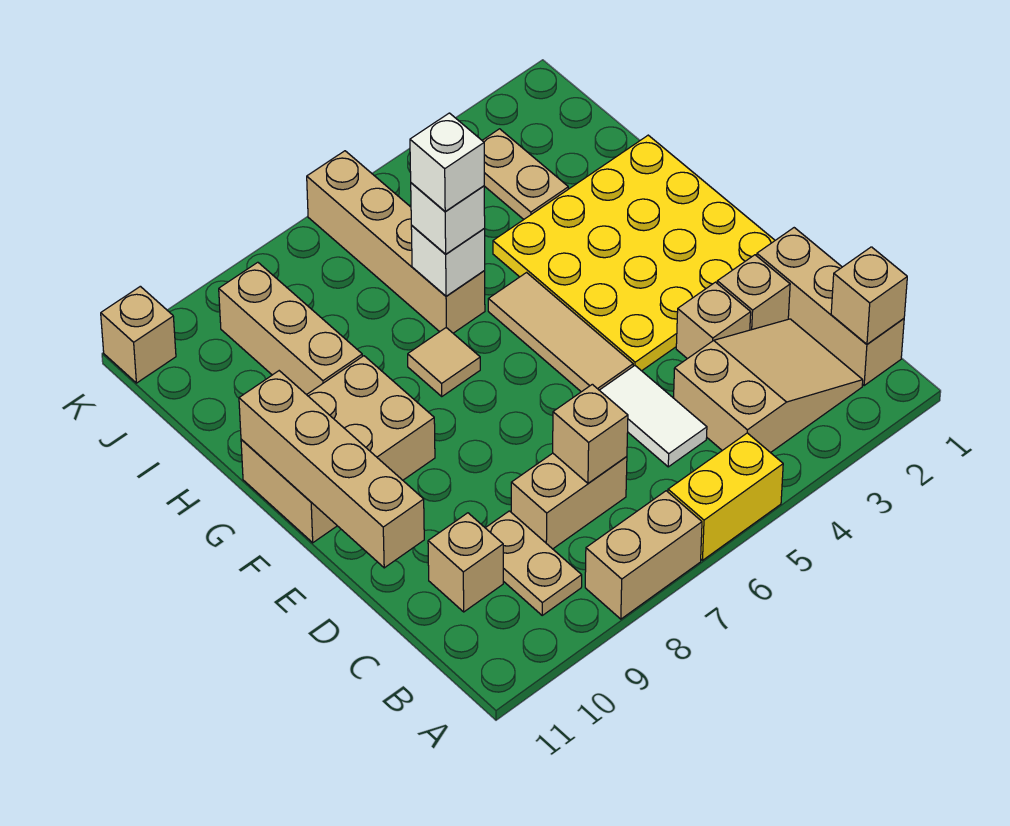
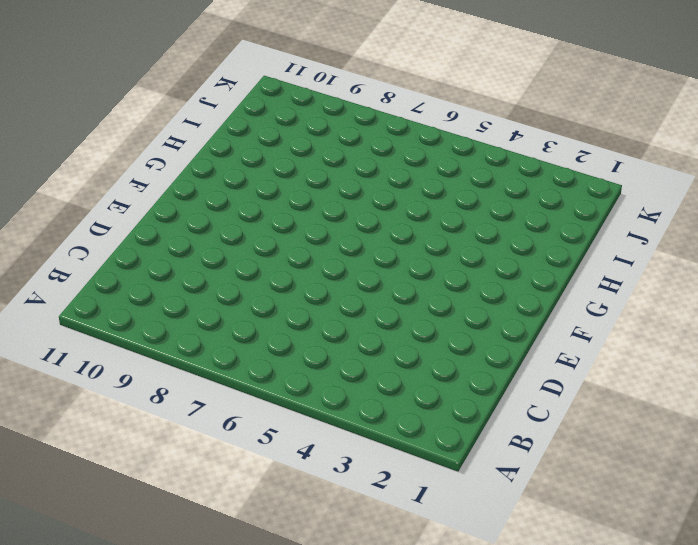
none -> yellow brick A5:A6 level 1
none -> tan brick A7:A8 level 1
none -> tan brick B1:D1 level 1

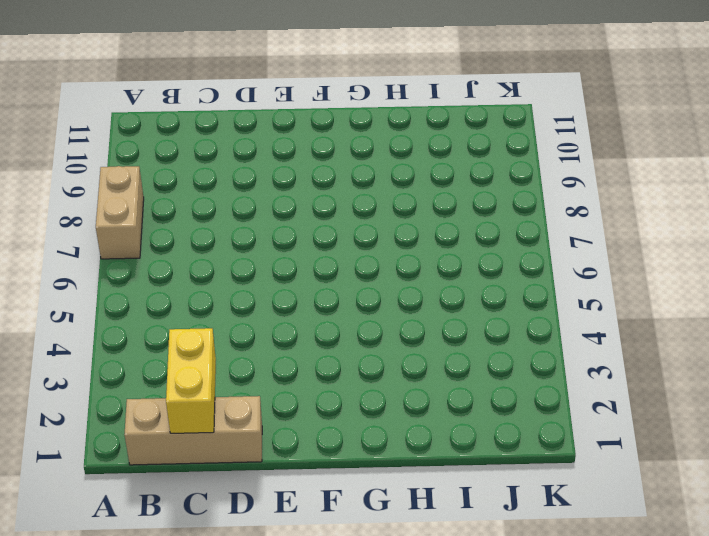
yellow brick C1:C2 level 2 -> yellow brick A5:A6 level 1
none -> tan slope B2:C4 level 1 top 4
none -> tan plate B9:C9 level 1
none -> white tile C5:D5 level 1

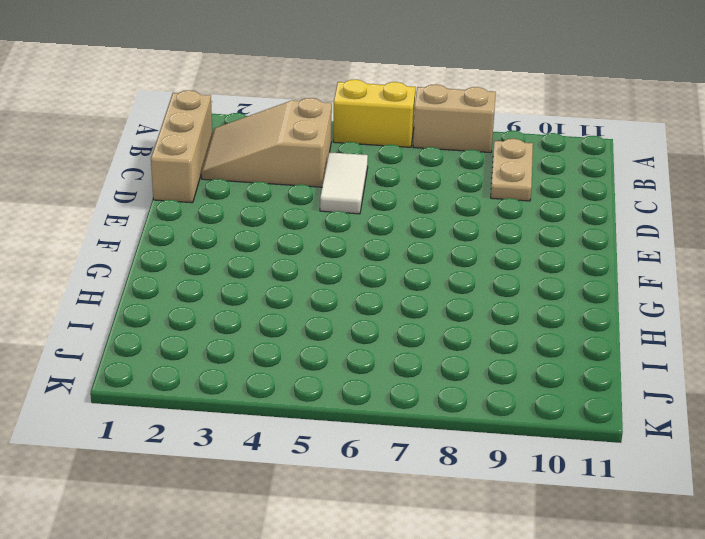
none -> tan brick C7:C8 level 1
none -> tan brick C10 level 1
none -> tan brick D2 level 1

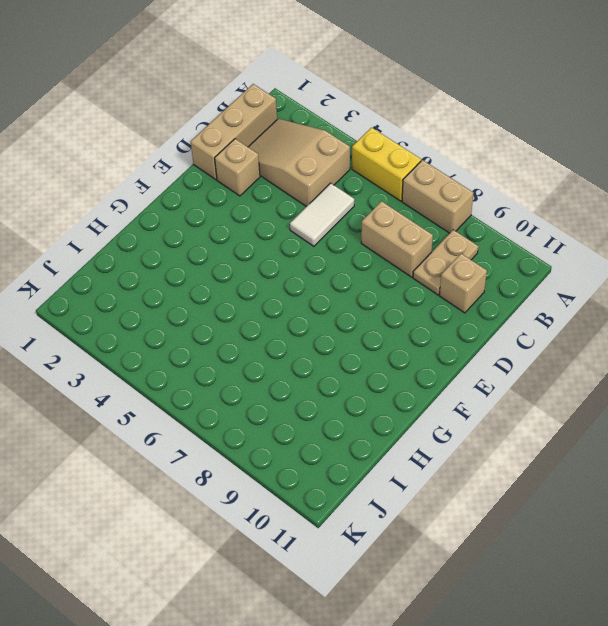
none -> tan brick D3 level 1
none -> yellow plate E1:H4 level 1
none -> tan tile E5:G5 level 1

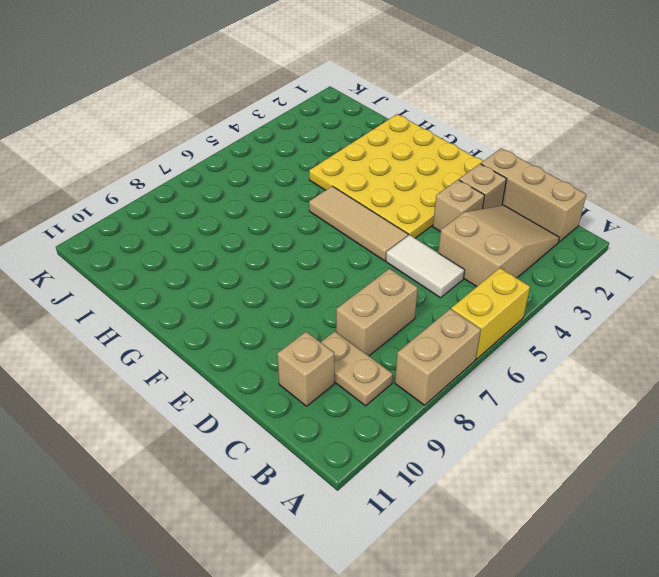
none -> tan brick F9:G11 level 1
none -> tan tile G7 level 1
none -> tan brick H6:K6 level 1

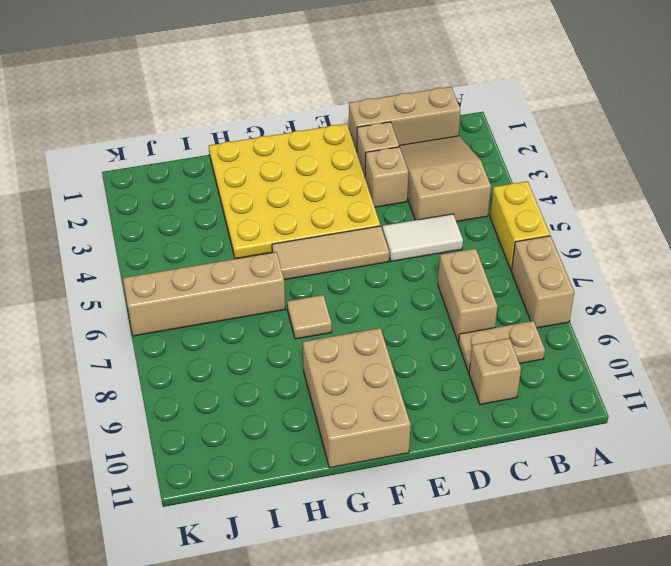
none -> tan brick H9:J9 level 1
none -> tan plate I3:J3 level 1
none -> tan brick K11 level 1

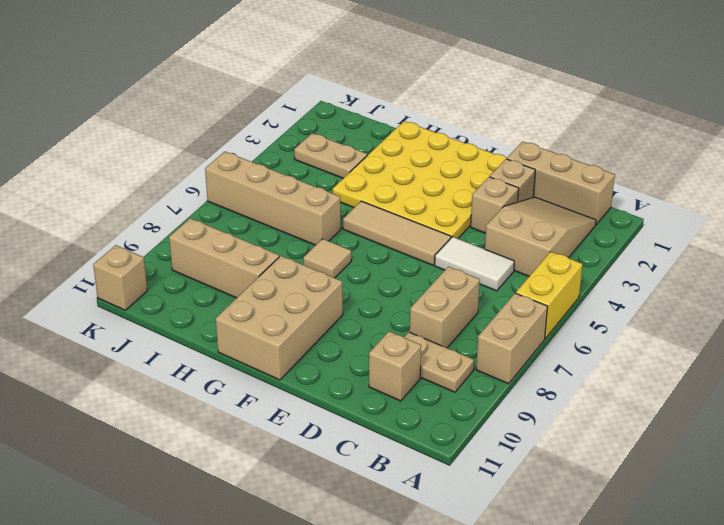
none -> tan brick B1 level 2
none -> tan brick C7 level 2
none -> tan brick D11:G11 level 2

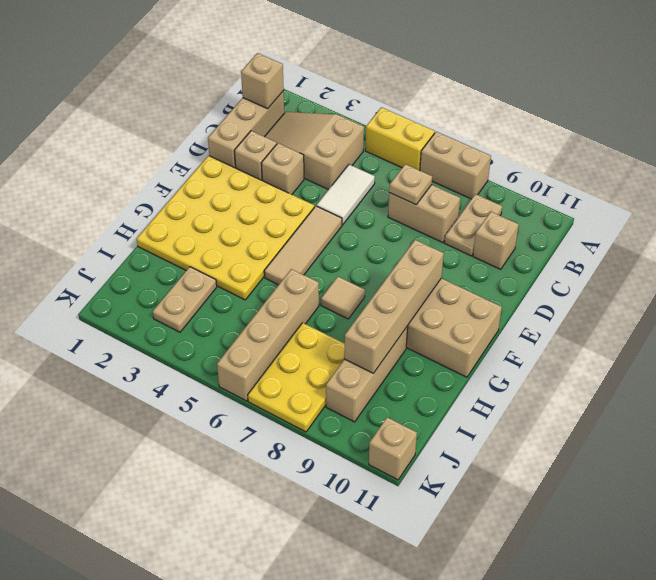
tan plate C7 level 2 -> tan brick C7 level 2
tan brick F9:I9 level 2 -> tan brick D11:G11 level 2
yellow plate I7:K8 level 1 -> none
none -> white brick H6 level 2
none -> white brick H6 level 3
none -> white brick H6 level 4

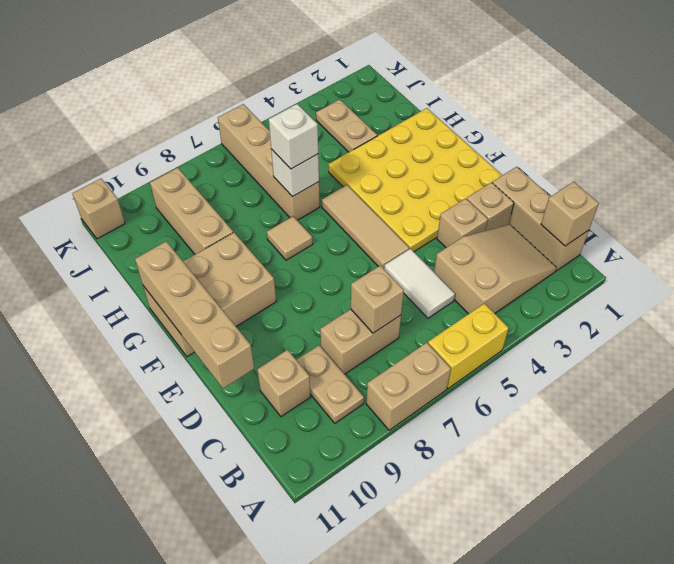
none -> white brick H6 level 4

